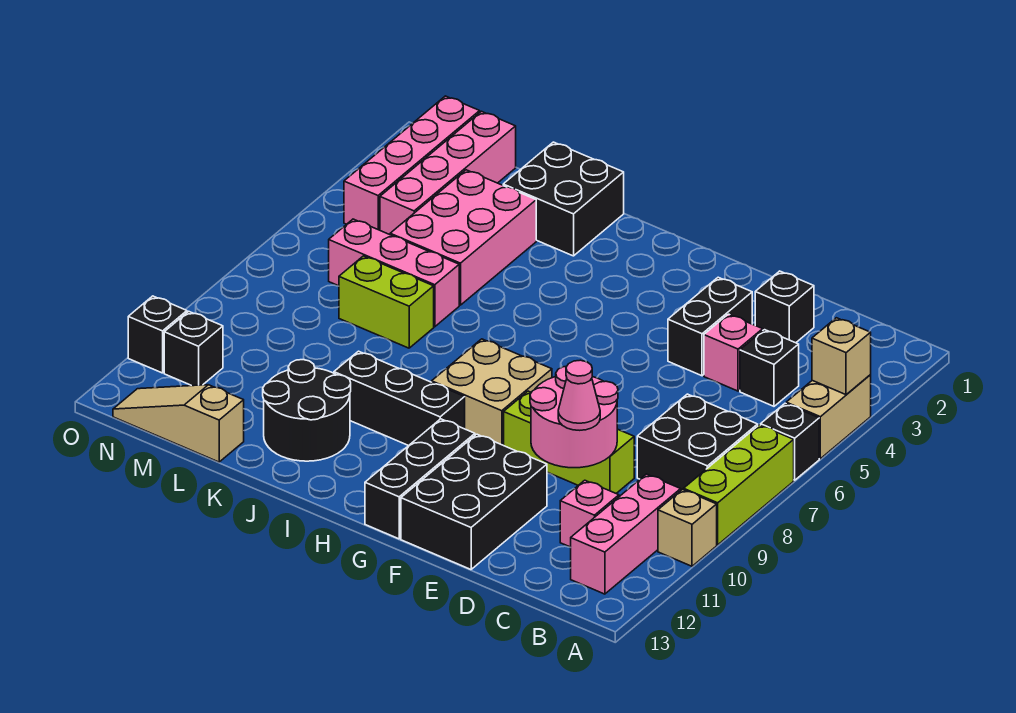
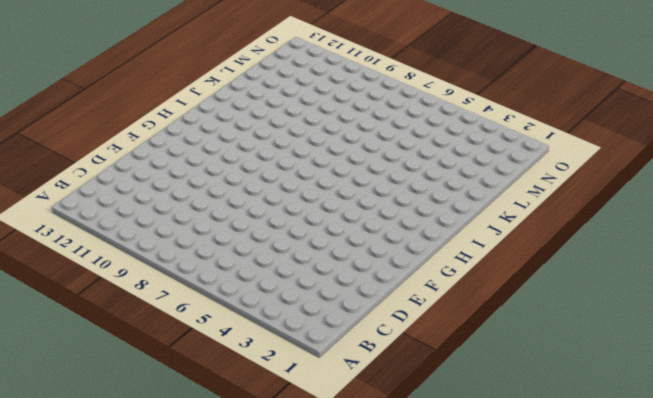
none -> tan brick A4:A5 level 1
none -> black brick A6 level 1
none -> lime brick A7:A9 level 1

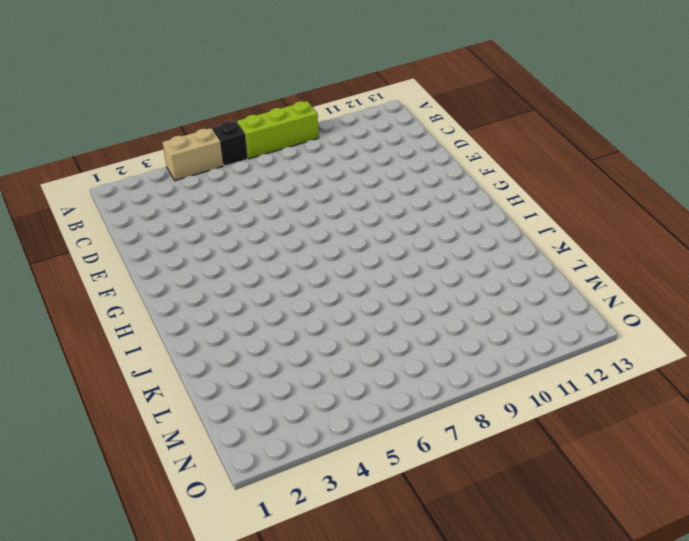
none -> tan brick A10 level 1
none -> black brick B7:C8 level 1
none -> pink brick B10:B12 level 1

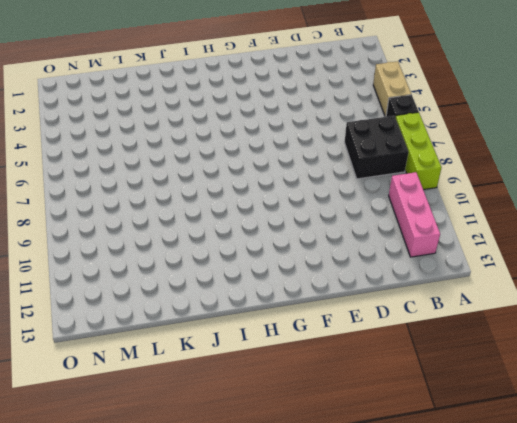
none -> tan brick A10 level 1
none -> black brick C4 level 1
none -> pink brick C11 level 1

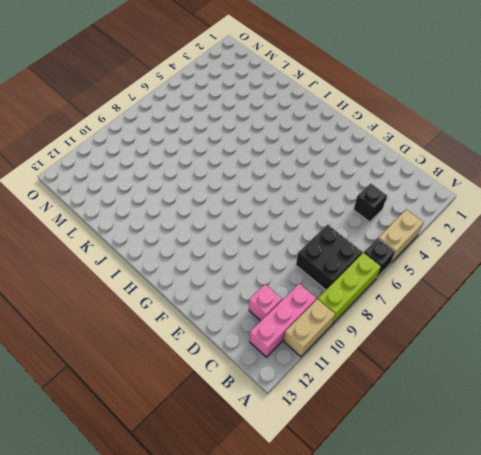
tan brick A10:A11 level 1 -> tan brick A10 level 1
none -> black brick D2 level 1
none -> pink brick D4 level 1
none -> lime brick D9:F9 level 1

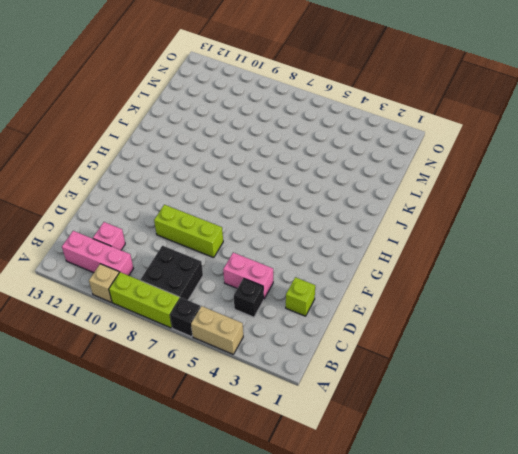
lime brick D2 level 1 -> black brick D2 level 1
pink brick D4:D5 level 1 -> pink brick D4 level 1
lime brick E7:E9 level 1 -> lime brick D9:F9 level 1
none -> black brick E3:E4 level 1
none -> black brick E11:F13 level 1
none -> tan brick G8:H9 level 1

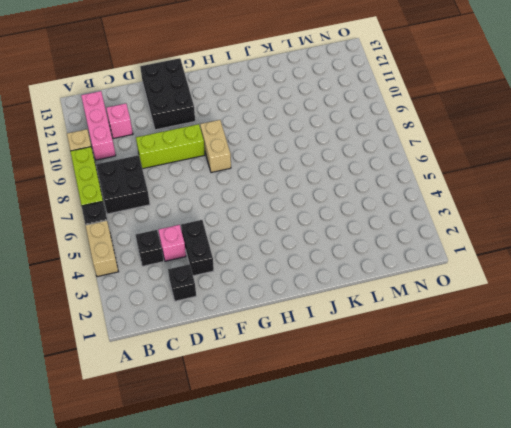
tan brick G8:G9 level 1 -> tan brick G8:H9 level 1
none -> black brick G11:G13 level 1
none -> black brick H10:J10 level 1
none -> black brick J1:K2 level 1

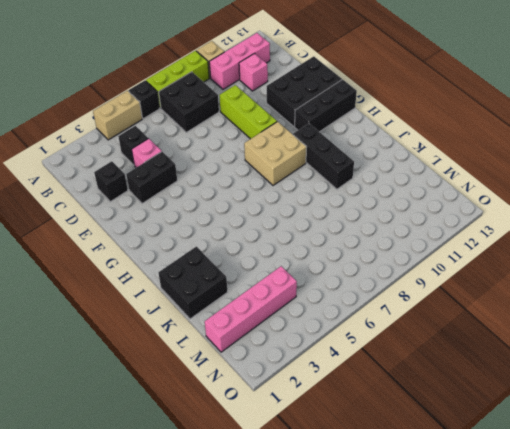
none -> black round brick J11:K12 level 1
none -> pink brick K3:L5 level 1
none -> pink brick K6:M6 level 1

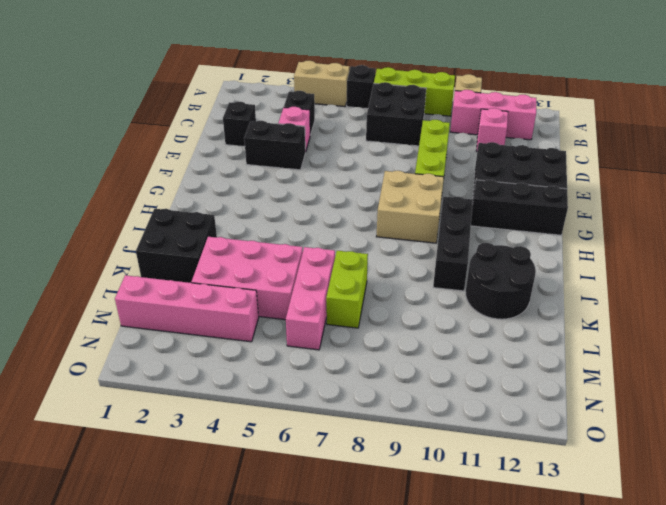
none -> tan slope L13:N13 level 1 top L
none -> pink brick N1:N4 level 1
none -> black brick N11 level 1

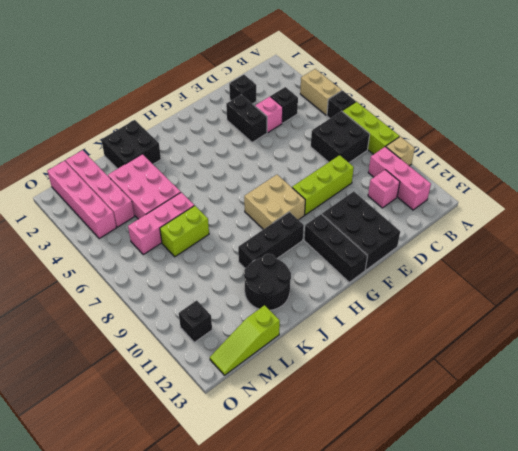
lime slope L13:N13 level 1 top L -> tan slope L13:N13 level 1 top L
none -> black brick O11 level 1
none -> tan brick A4 level 2
none -> pink round brick D9:E10 level 2

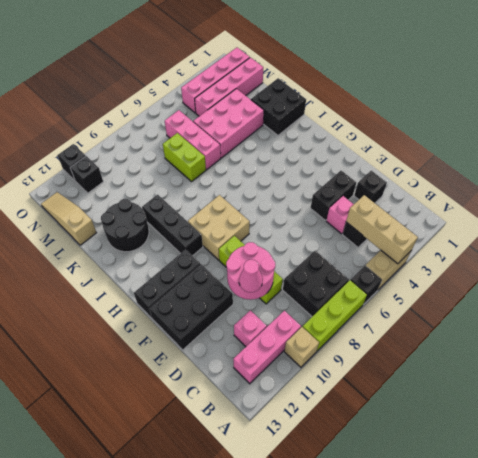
tan brick A4:C4 level 2 -> tan brick A4 level 2

